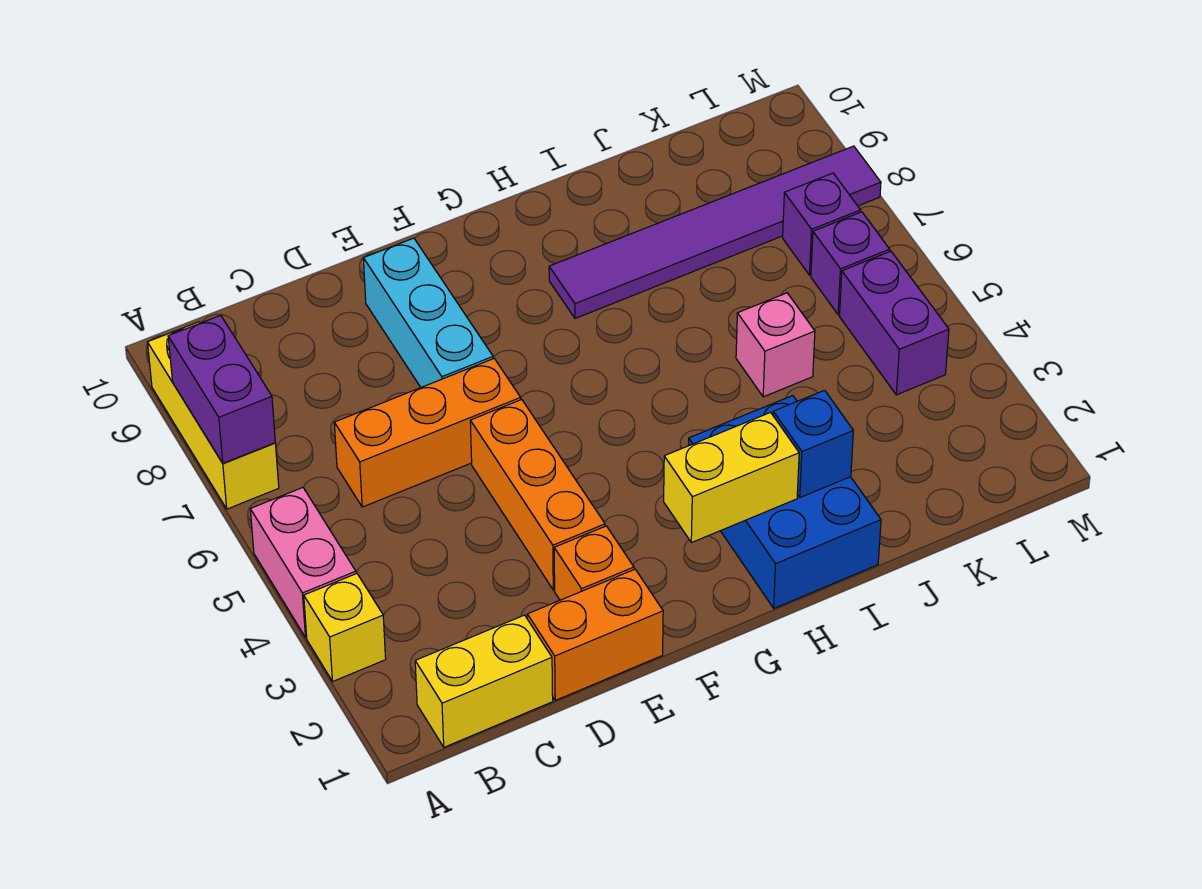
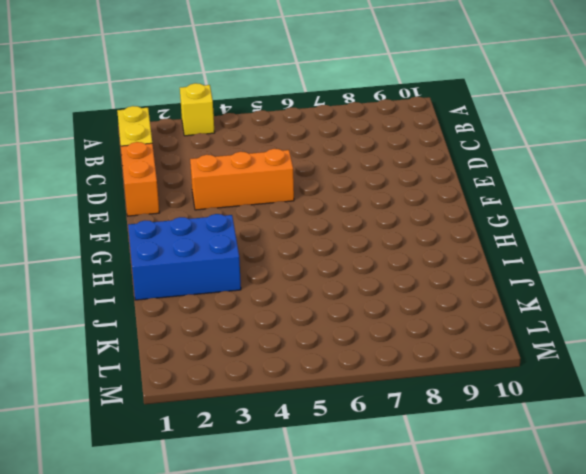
none -> pink brick A4:A5 level 1
none -> yellow brick A7:A9 level 1
none -> orange brick C6:E6 level 1

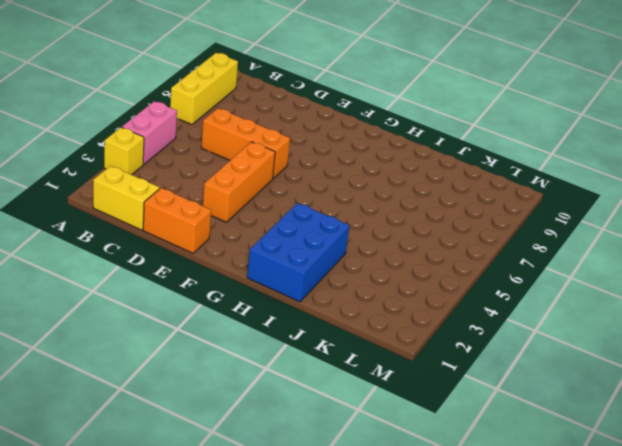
none -> orange brick E2 level 1
none -> cyan brick E7:E9 level 1
none -> purple tile H8:M8 level 1

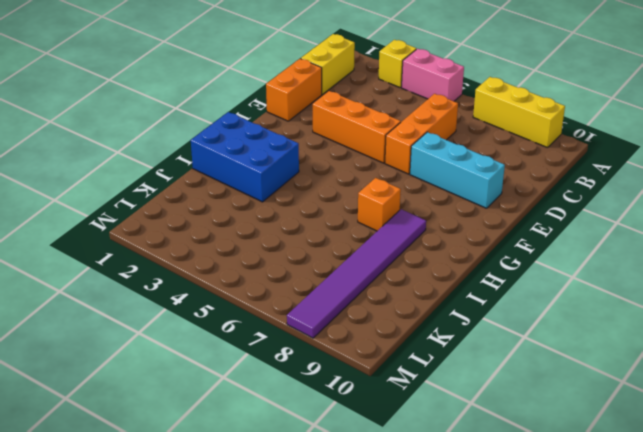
orange brick H7 level 1 -> orange brick E2 level 1
none -> pink brick J5 level 1
none -> purple brick L4:L5 level 1
none -> purple brick L6 level 1

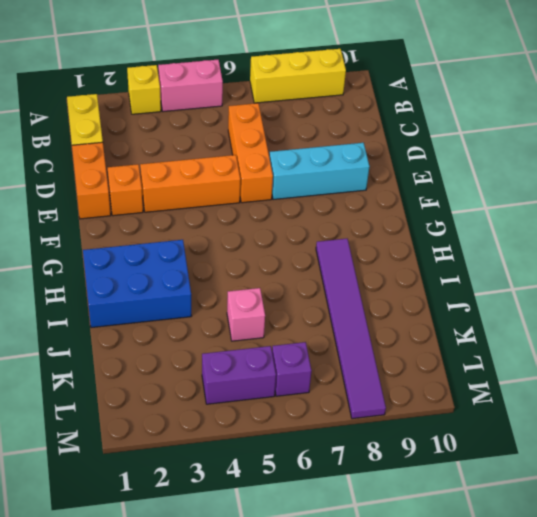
none -> purple brick L7 level 1
none -> purple brick A7:A8 level 2
none -> yellow brick G2:H2 level 2

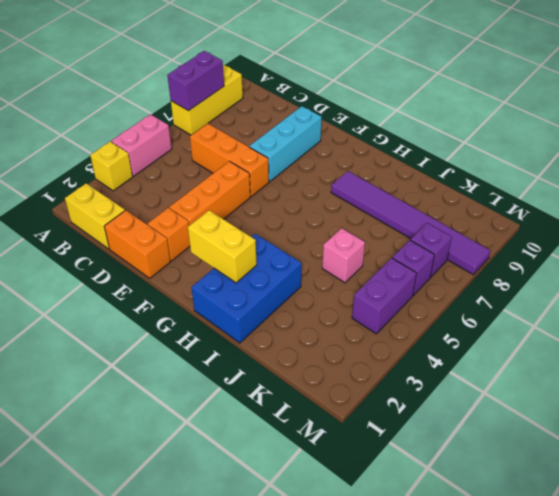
none -> blue brick I2 level 2

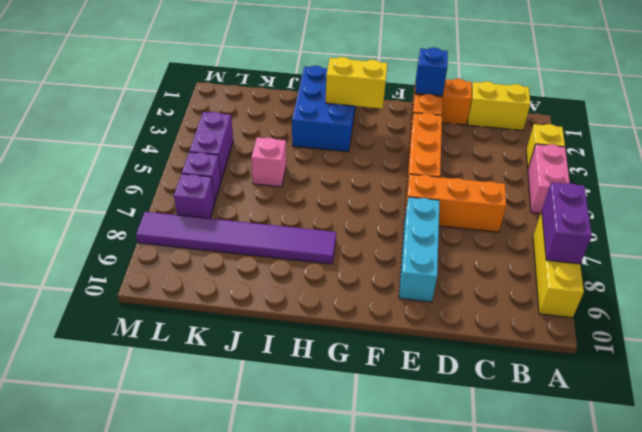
blue brick E1 level 2 -> blue brick I2 level 2

